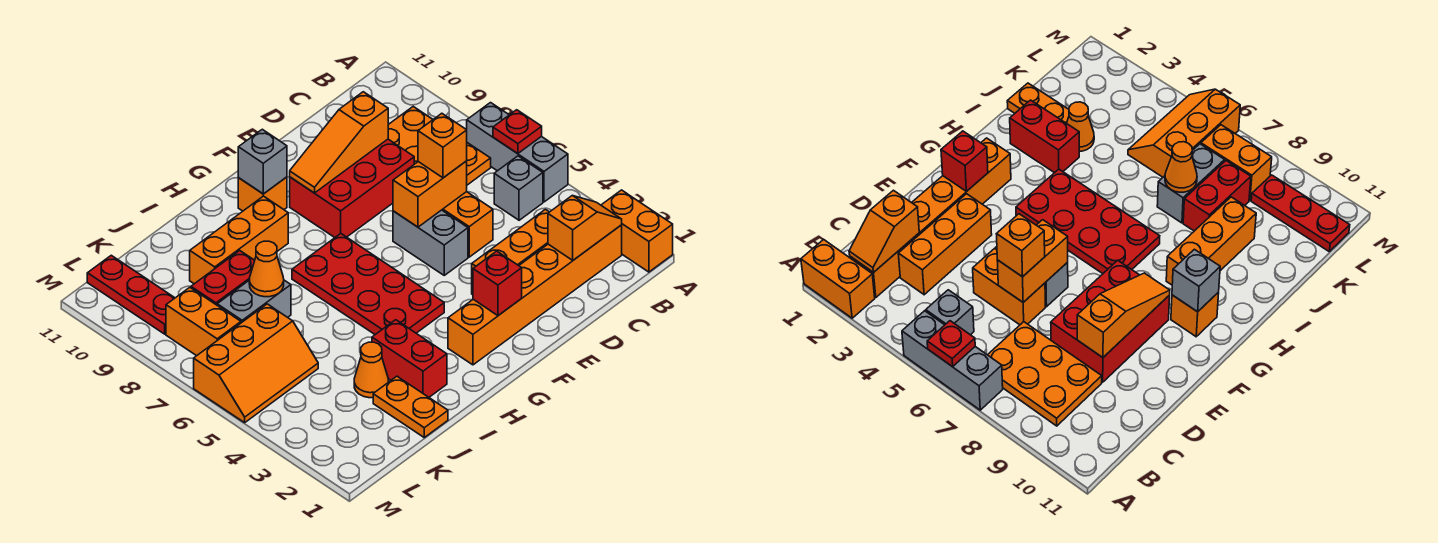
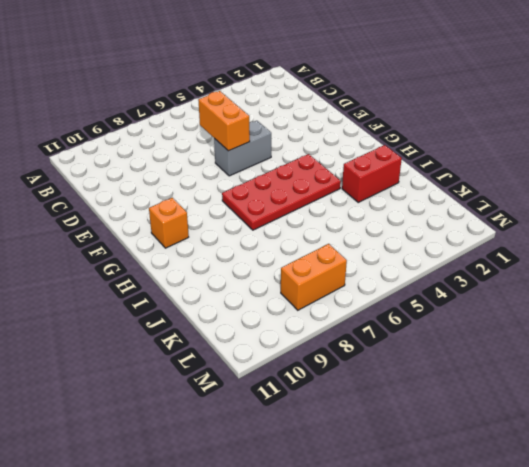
none -> orange brick A1:A2 level 1
none -> grey brick A5:A7 level 1
none -> orange brick B2:G2 level 1

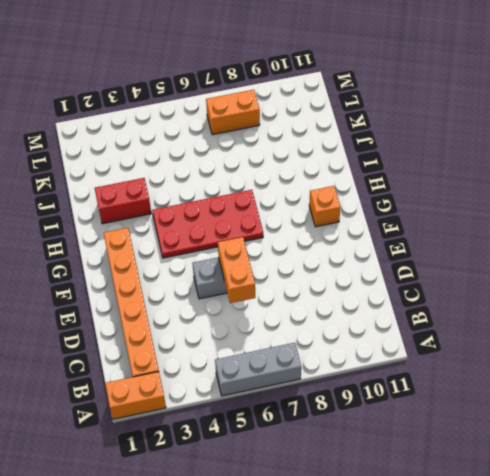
none -> grey brick B5 level 1
none -> orange plate B7:C9 level 1
none -> orange brick C3:E3 level 1

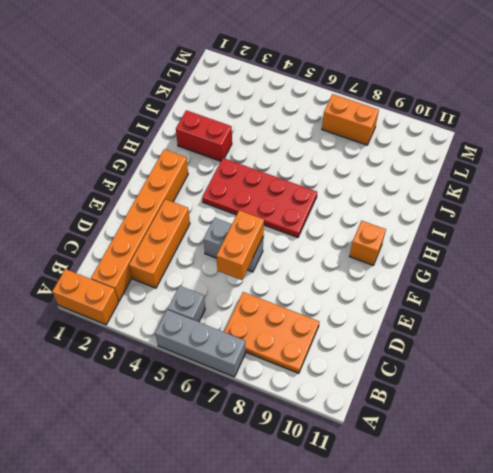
none -> orange brick D5:D6 level 1
none -> red brick D8:F9 level 1
none -> orange brick H9:J9 level 1

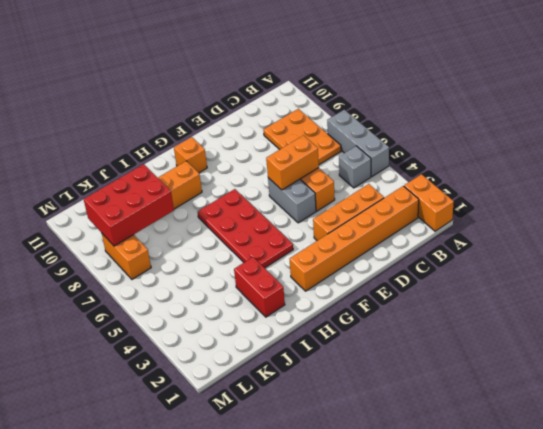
red brick J8:L9 level 2 -> red brick D8:F9 level 1
none -> orange plate J1:J2 level 1
none -> orange cone J3 level 1
none -> grey brick J7:K7 level 1

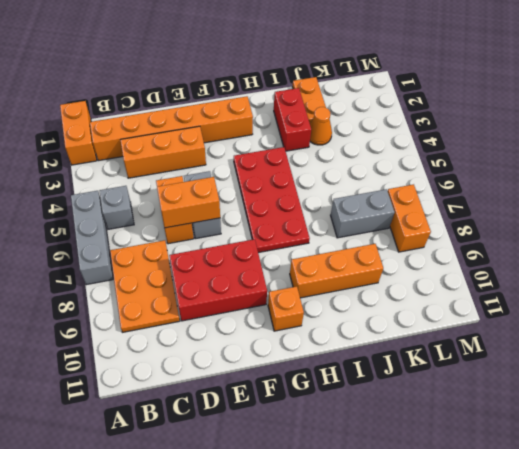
none -> red brick J8:K8 level 1
none -> orange slope K5:M6 level 1 top 6
none -> red plate L9:L11 level 1

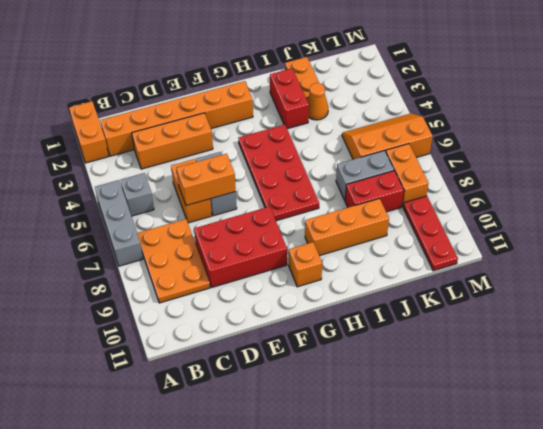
none -> red plate A6 level 2
none -> orange slope B2:C2 level 2 top C
none -> orange slope D9:F9 level 2 top D

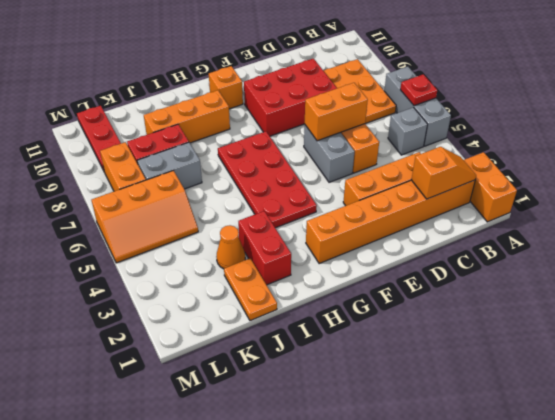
none -> orange slope D9:F9 level 2 top D
none -> red brick F2 level 2
none -> grey brick G10 level 2

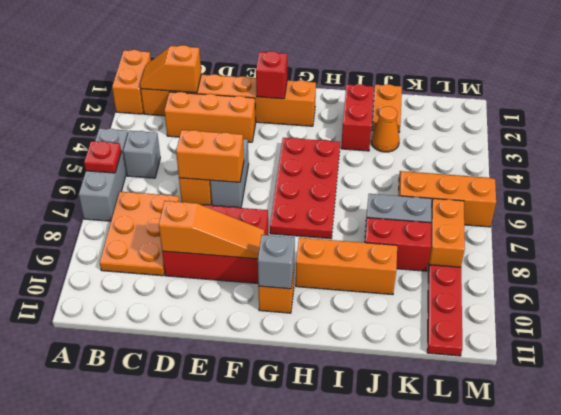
none -> orange cone J7 level 2
none -> orange brick D6 level 3

